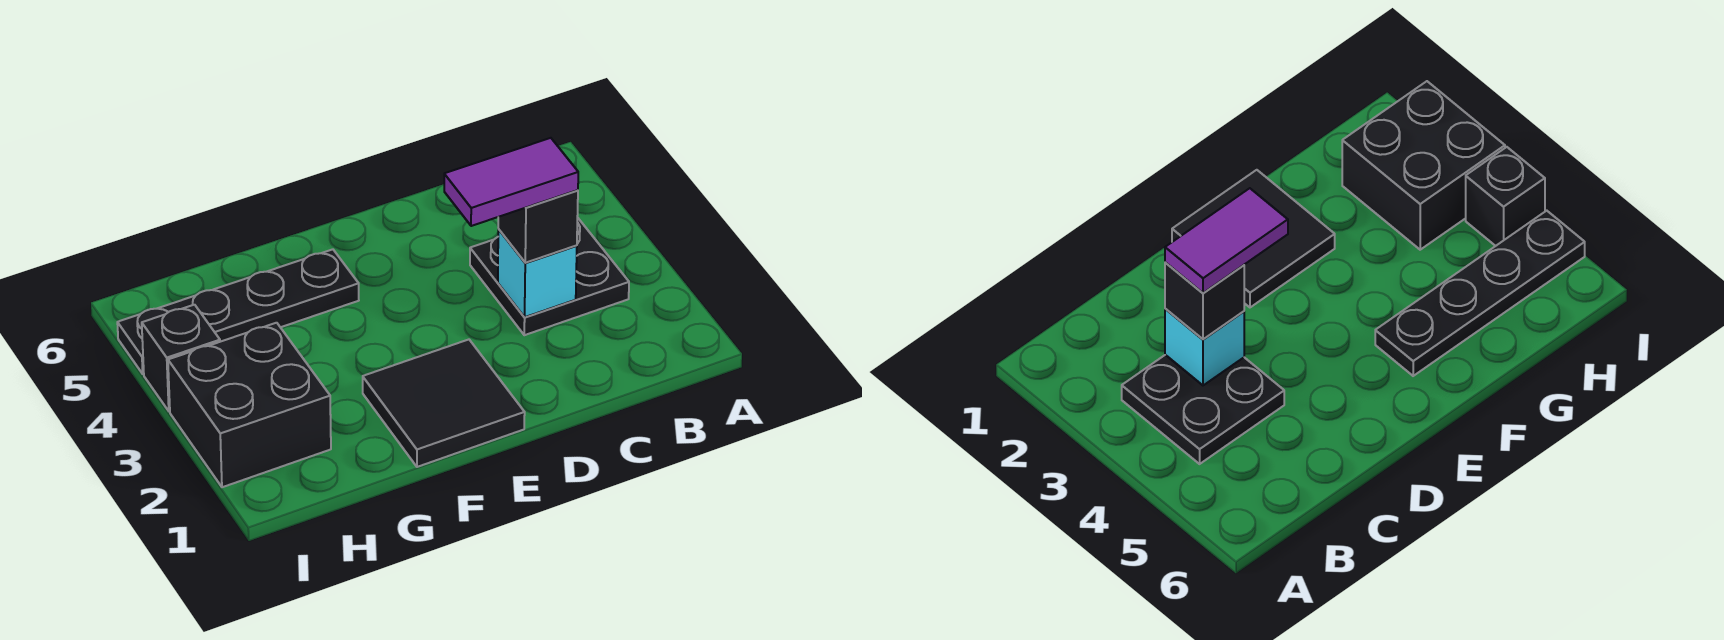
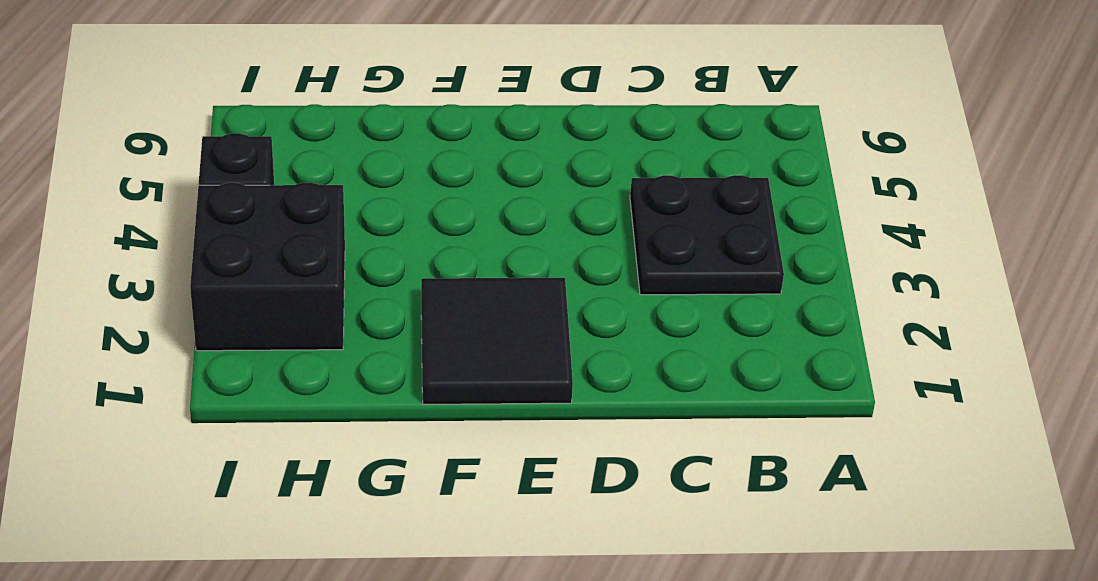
none -> black plate F5:I5 level 1
none -> cyan brick C3 level 2

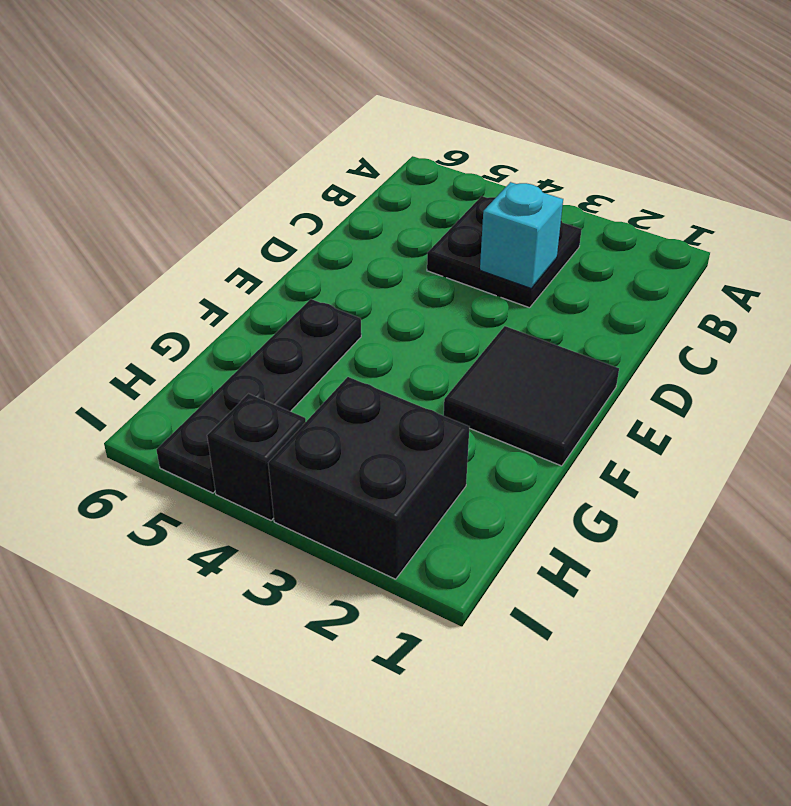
none -> black brick C3 level 3
none -> purple tile C3:D3 level 4

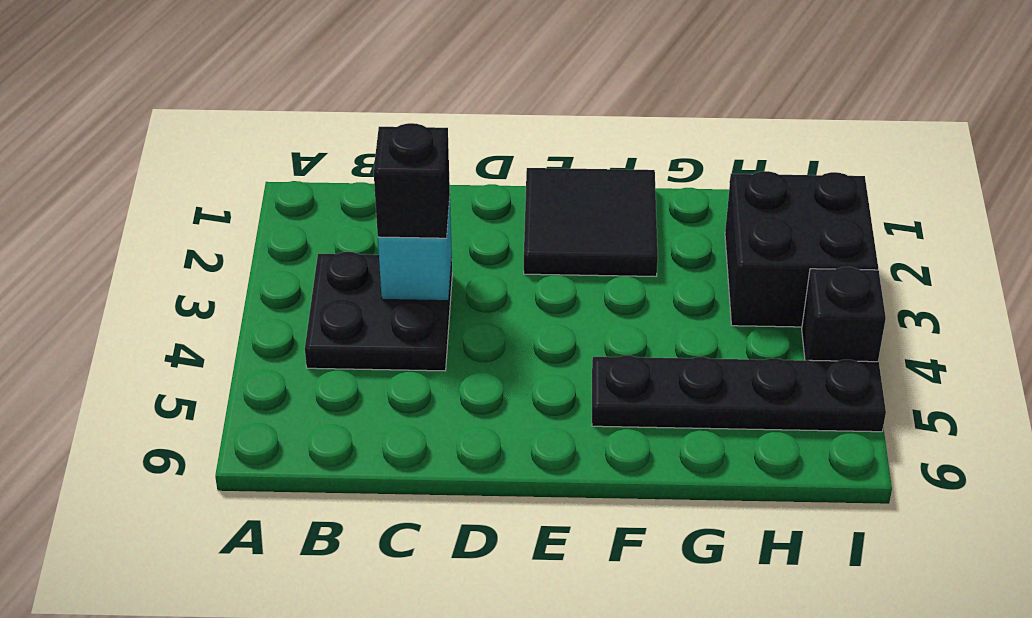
none -> purple tile C3:D3 level 4

